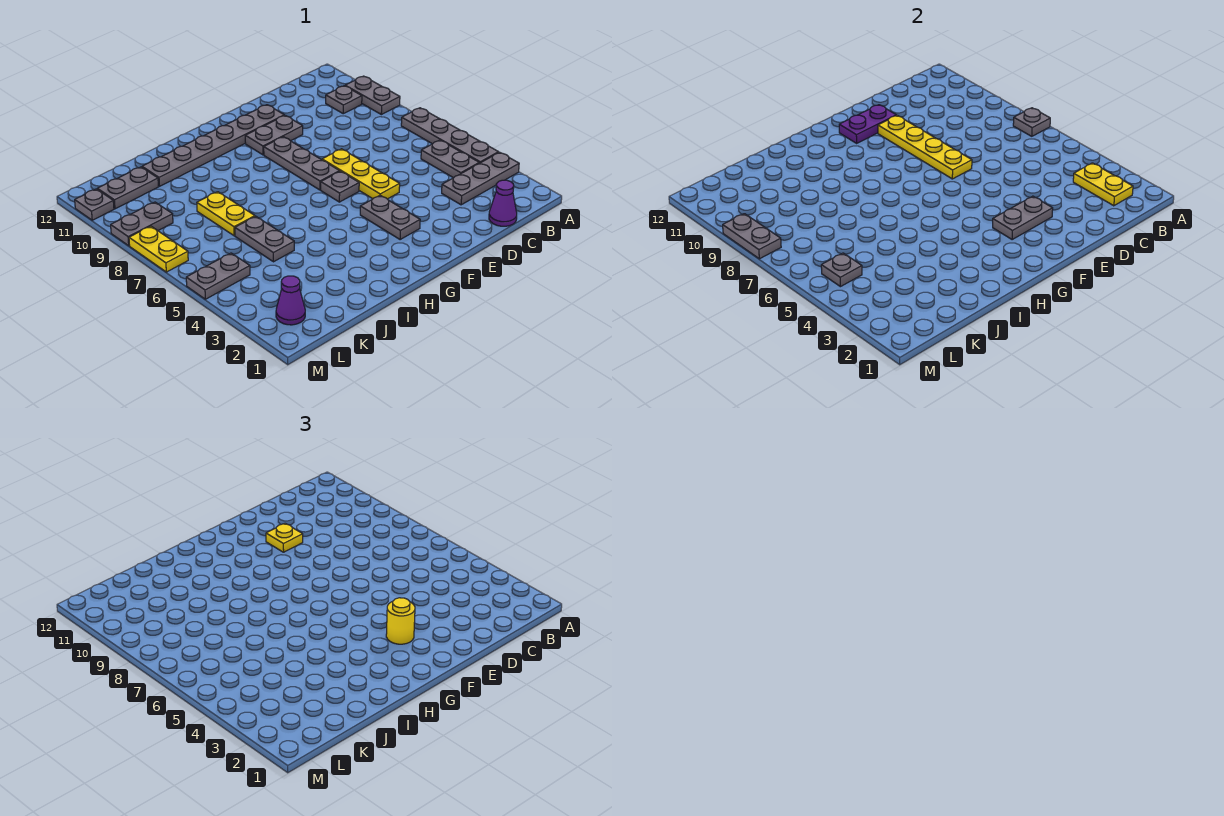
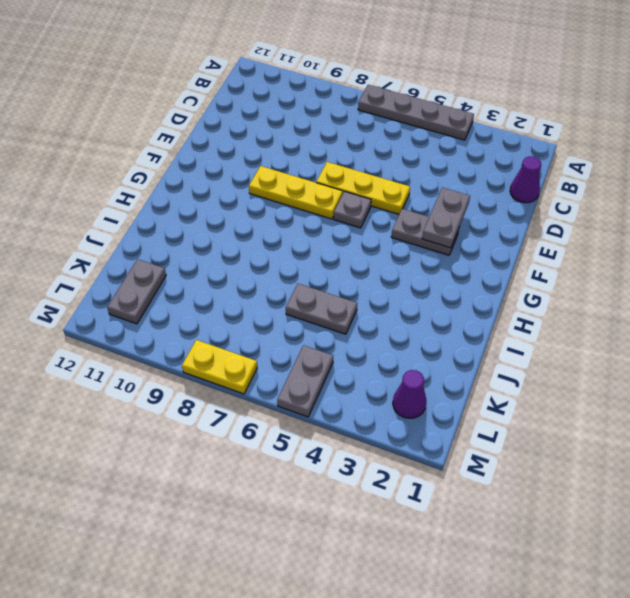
yellow plate F7:F9 level 1 -> grey plate F7:F9 level 1
none -> grey plate A3:C3 level 1
none -> grey plate A9:A10 level 1
none -> grey plate B4:B5 level 1

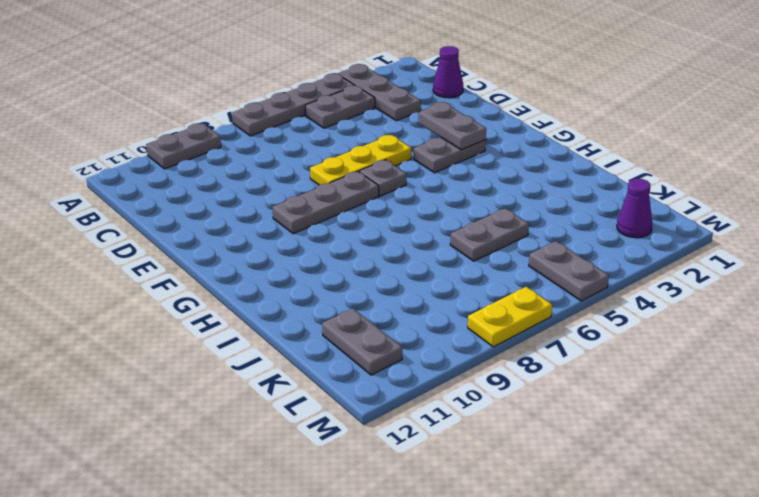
none -> grey plate B10 level 1
none -> grey plate E10:F10 level 1
none -> grey plate E11:J11 level 1

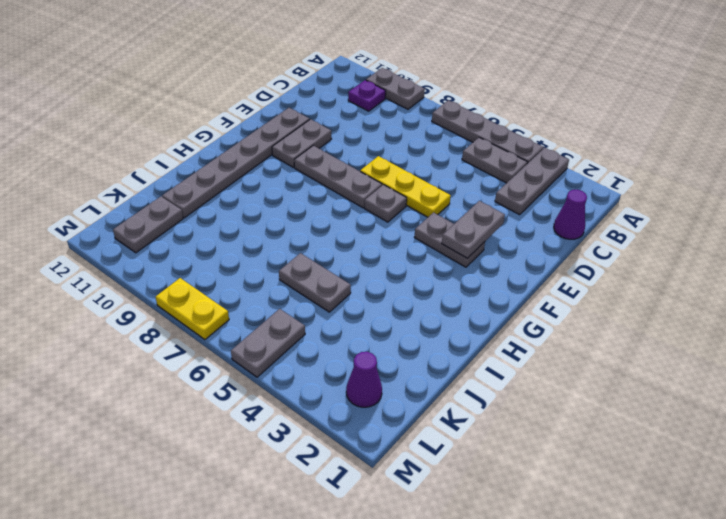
purple plate B10 level 1 -> grey plate B10 level 1
none -> yellow plate J7:J8 level 1
none -> grey plate L9:M9 level 1
none -> grey plate M11 level 1

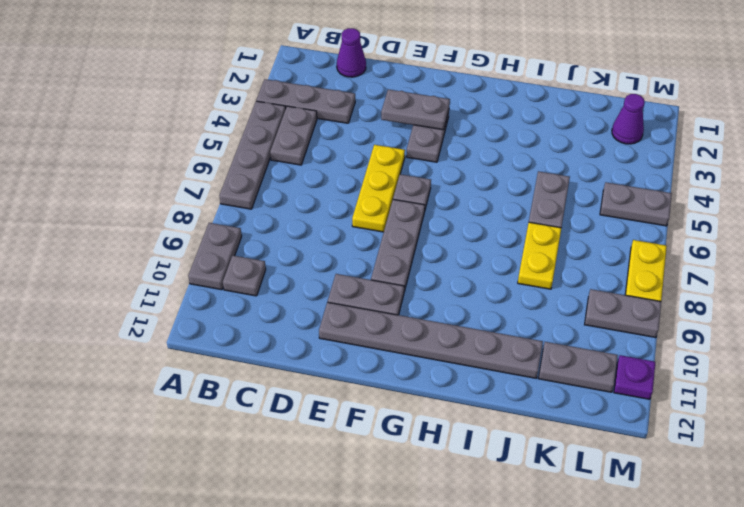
purple plate M11 level 1 -> grey plate M11 level 1
none -> grey plate A7 level 2
none -> yellow plate B2:B3 level 2
none -> yellow plate E7:E10 level 2

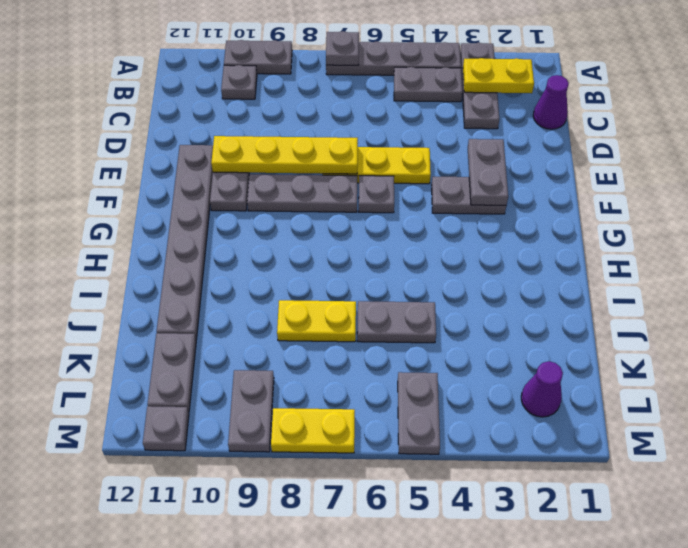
none -> purple plate E11:F11 level 2
none -> grey plate L5 level 2
none -> grey plate M8:M9 level 2

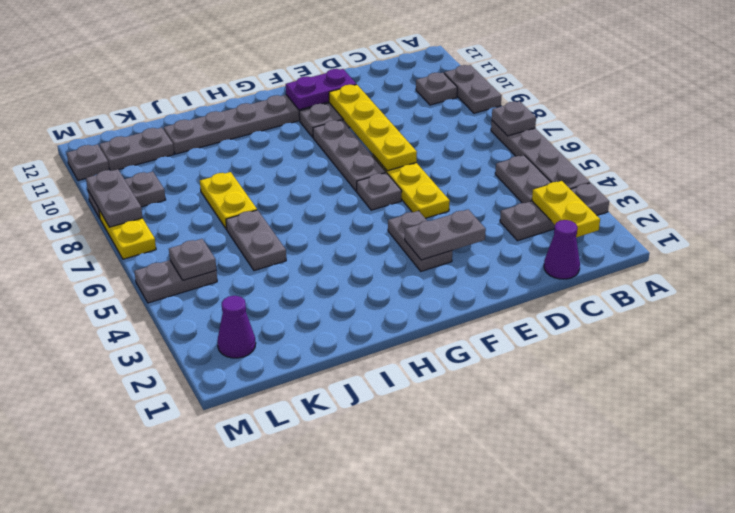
none -> yellow plate E10 level 3
none -> yellow round brick F3 level 3

